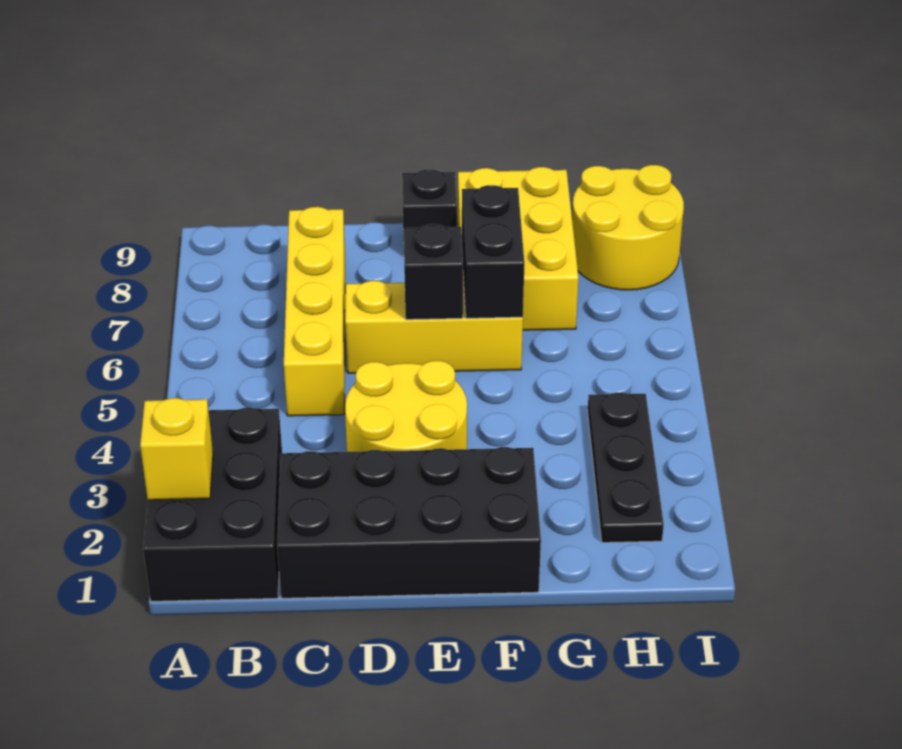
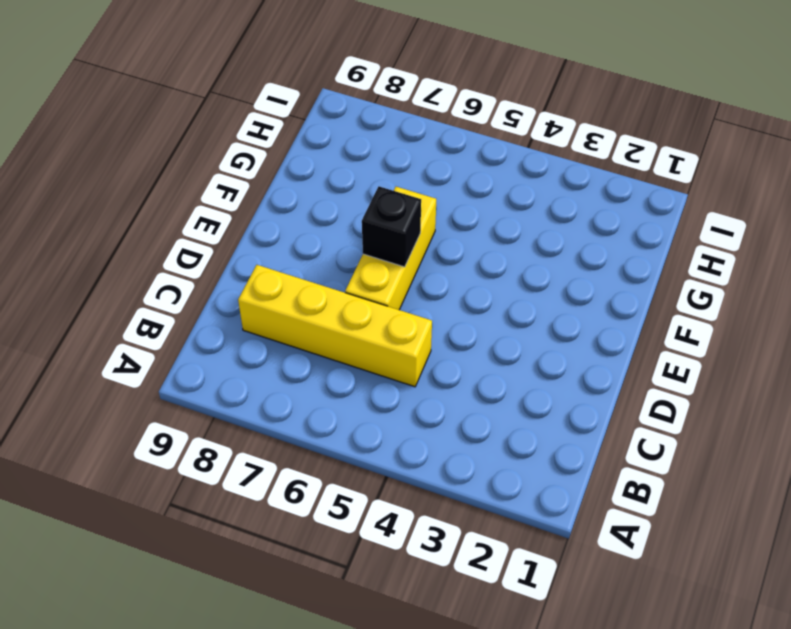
none -> black brick A1:B3 level 1
none -> black brick C1:F2 level 1
none -> yellow round brick D3:E4 level 1

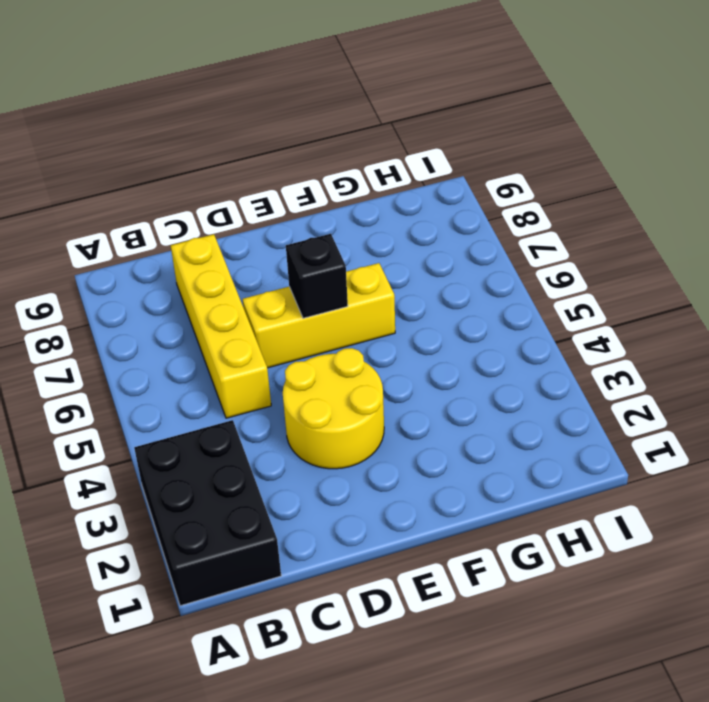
none -> black brick C1:F2 level 1
none -> black brick E9 level 1
none -> yellow brick F7:G9 level 1

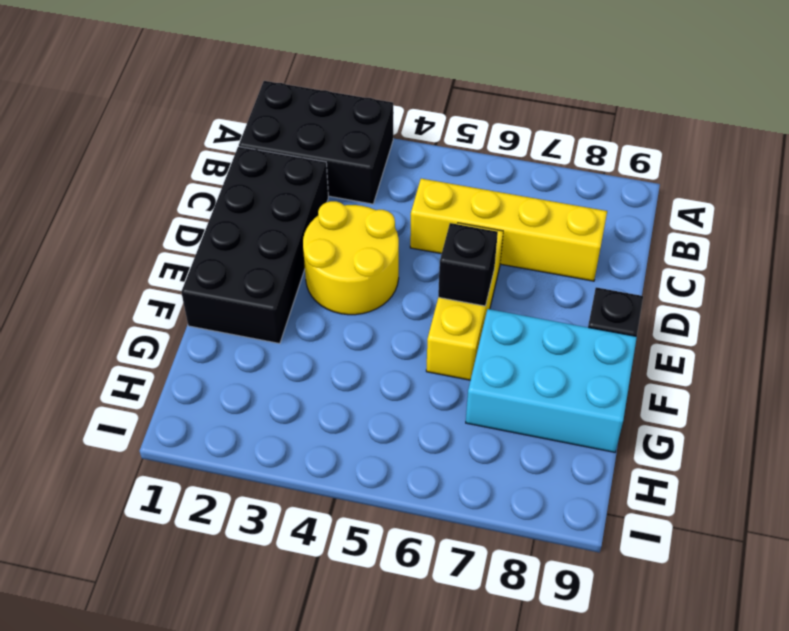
cyan brick F7:G9 level 1 -> yellow brick F7:G9 level 1
none -> black plate H2:H4 level 1
none -> yellow round brick H8:I9 level 1
none -> yellow brick A2 level 2

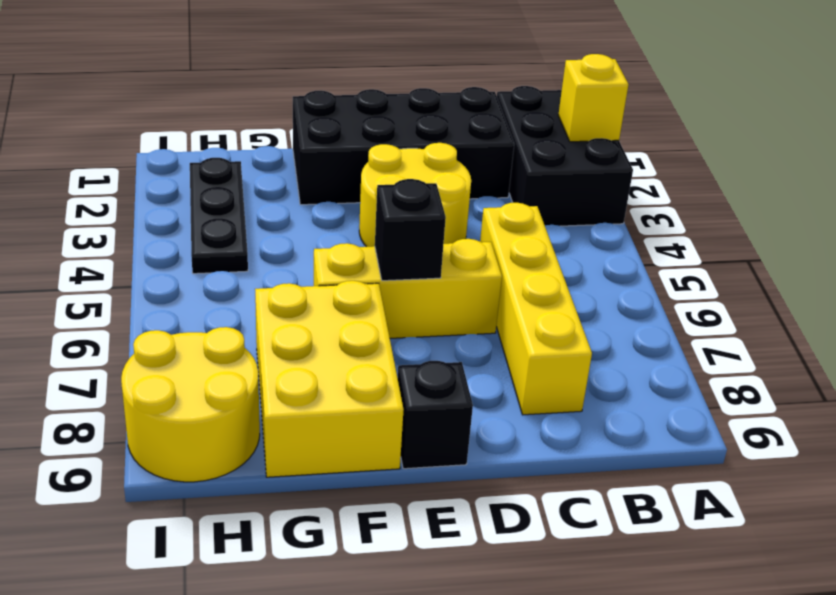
none -> black brick F6:F7 level 2

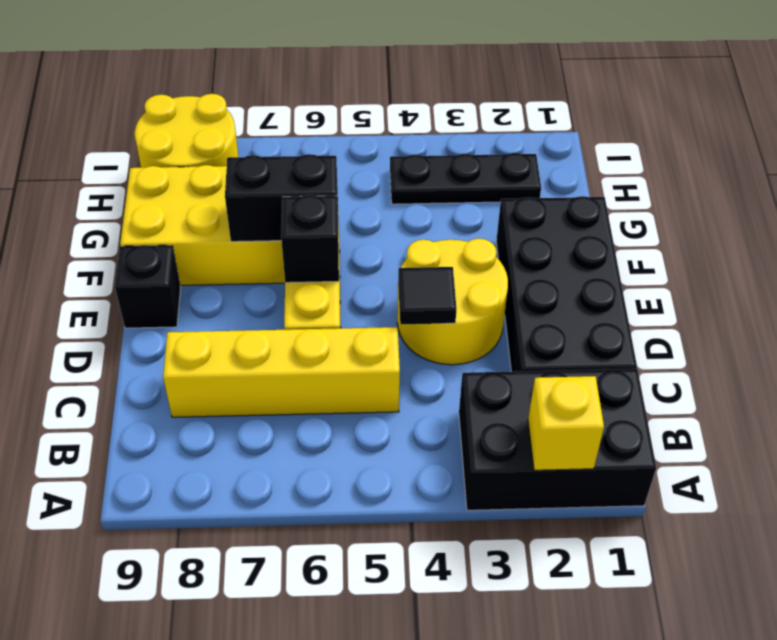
black tile D4 level 2 -> none

